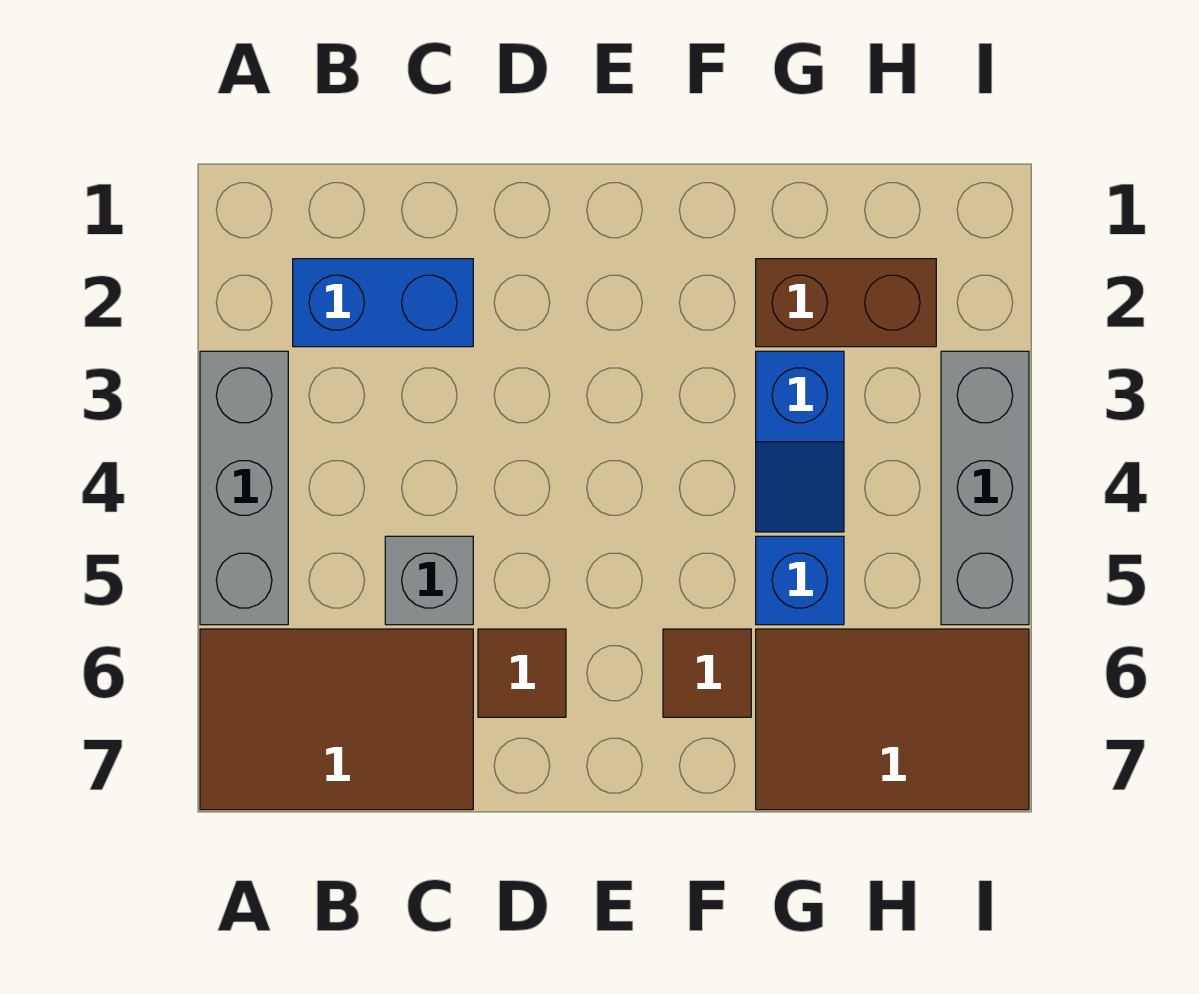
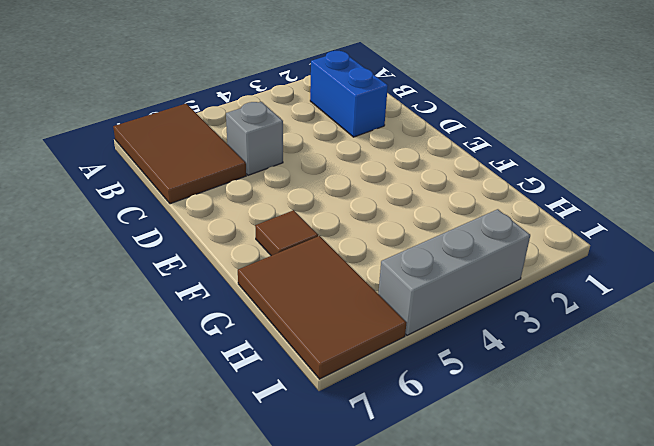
none -> grey brick A3:A5 level 1
none -> brown tile D6 level 1

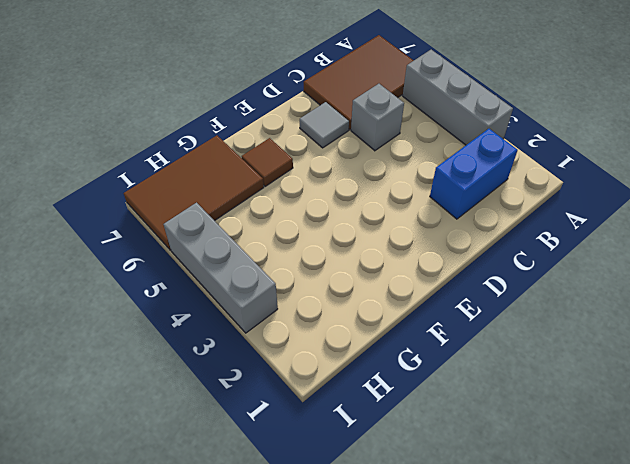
grey tile D6 level 1 -> brown tile D6 level 1
none -> brown brick G2:H2 level 1
none -> blue slope G3:G4 level 1 top 3

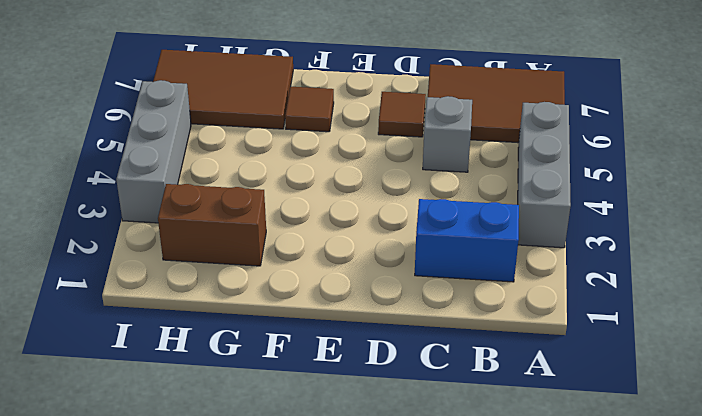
none -> blue slope G3:G4 level 1 top 3
none -> blue brick G5 level 1

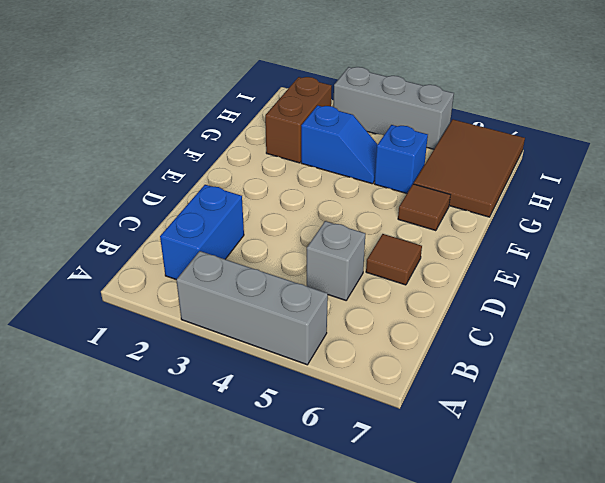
none -> brown tile A6:C7 level 1

